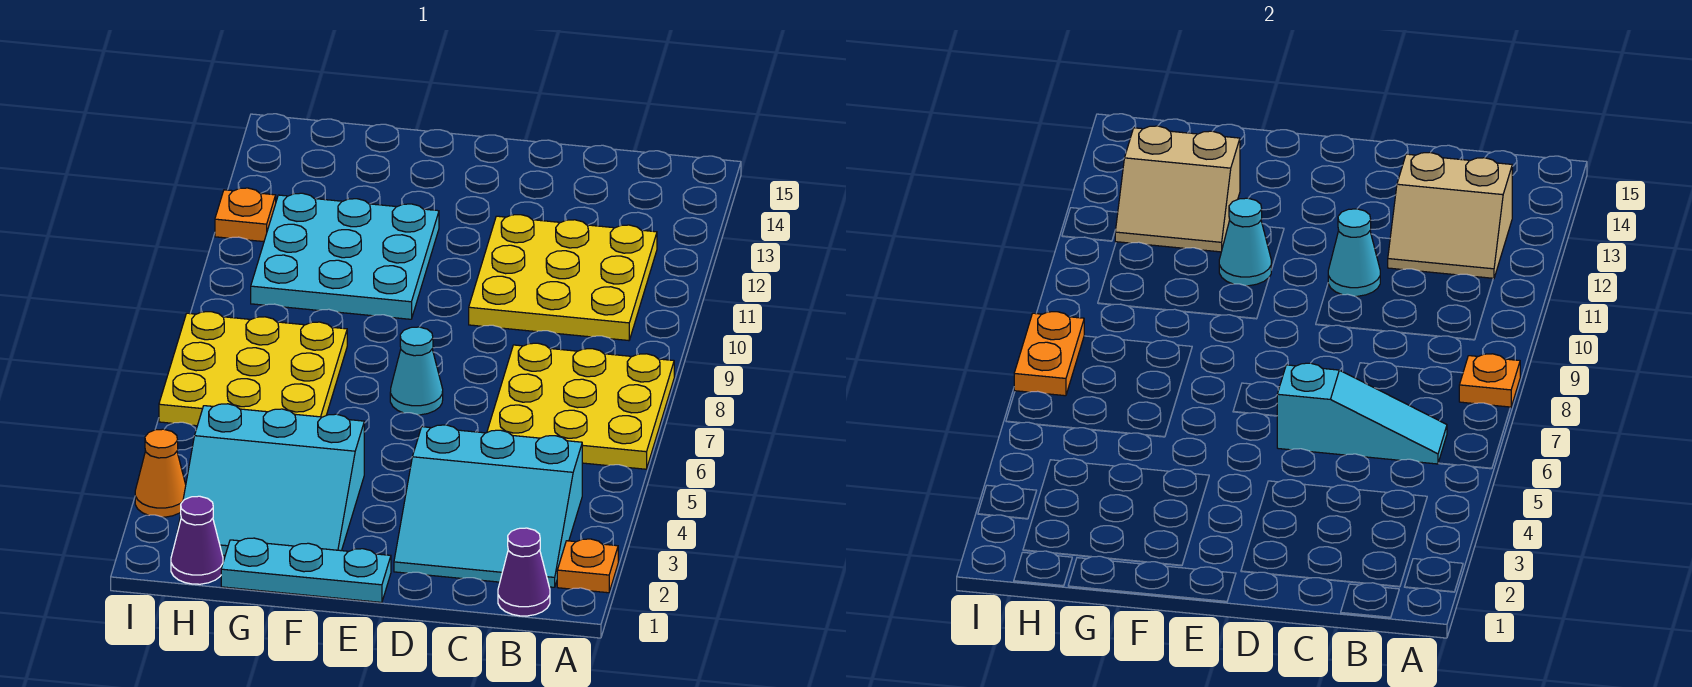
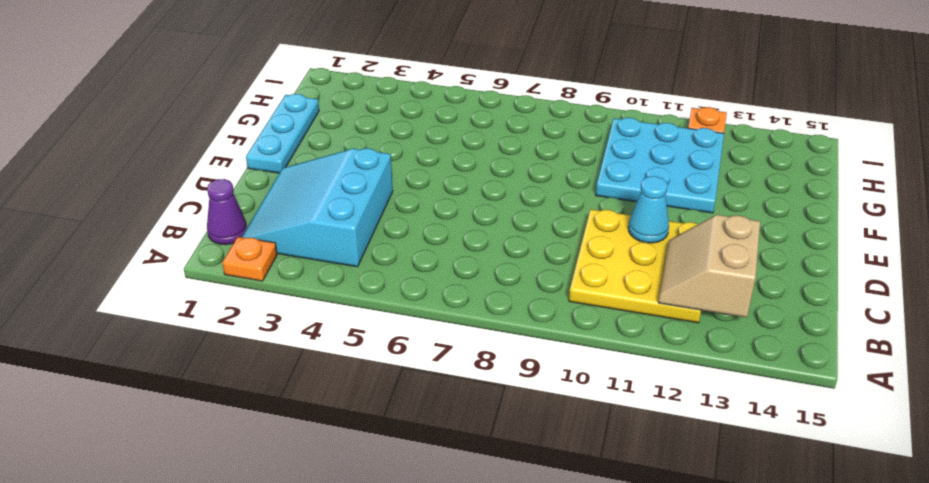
none -> yellow plate A6:C8 level 1
none -> cyan cone E7 level 1
none -> cyan slope F2:H4 level 1 top 4

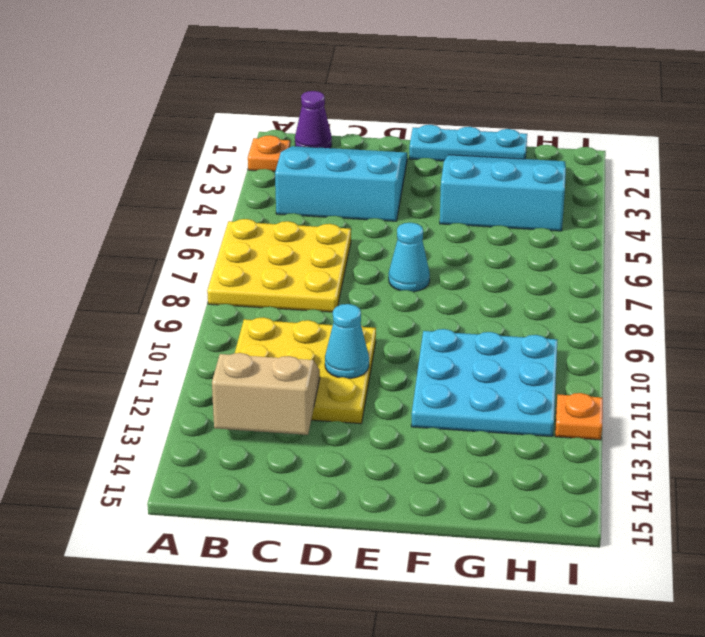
none -> yellow plate G6:I8 level 1
none -> purple cone H1 level 1
none -> orange cone I3 level 1

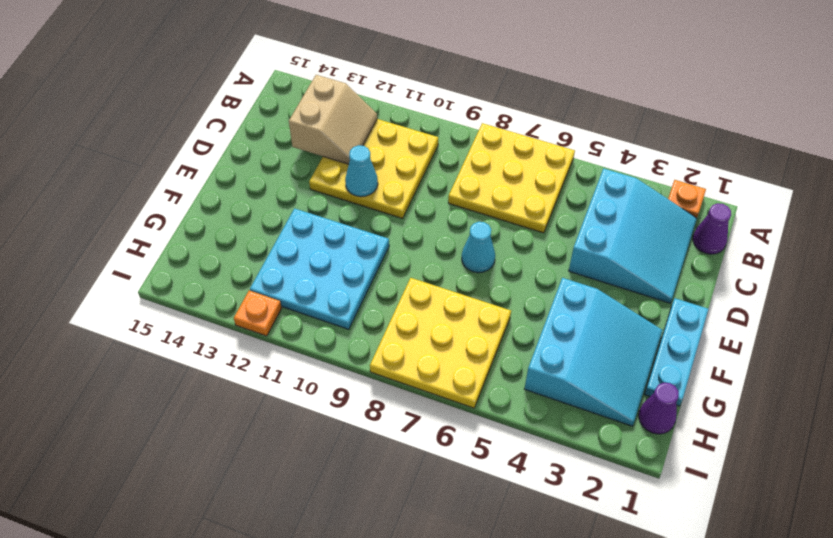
none -> orange cone I3 level 1
none -> orange plate A8 level 2
none -> cyan slope B6:D6 level 2 top D

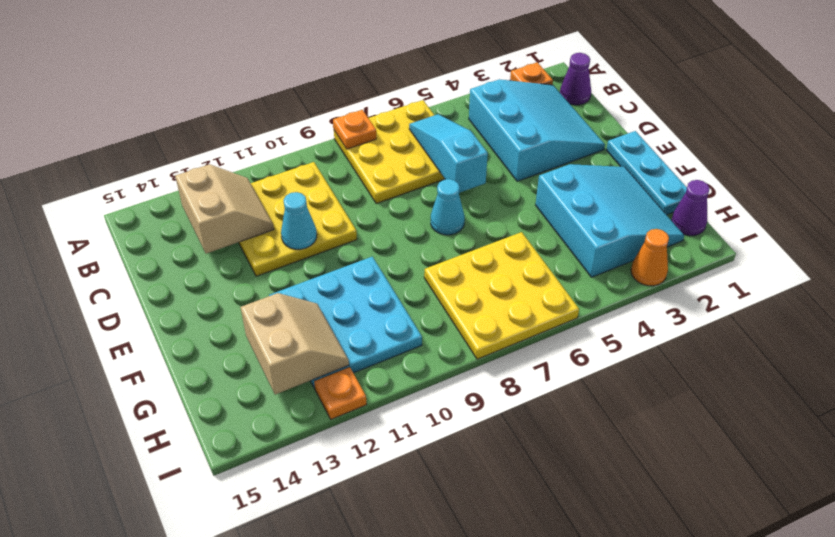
none -> cyan cone F11 level 2
none -> orange plate I7:I8 level 2

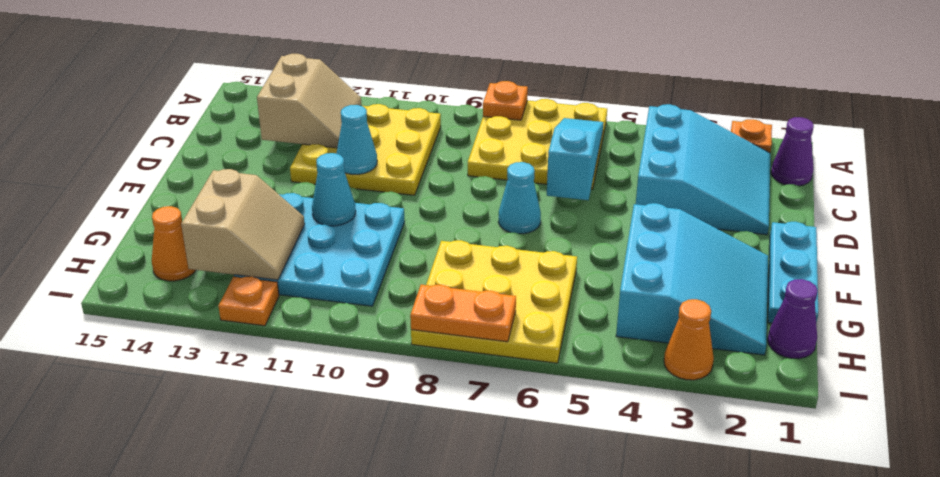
orange cone H14 level 1 -> none

